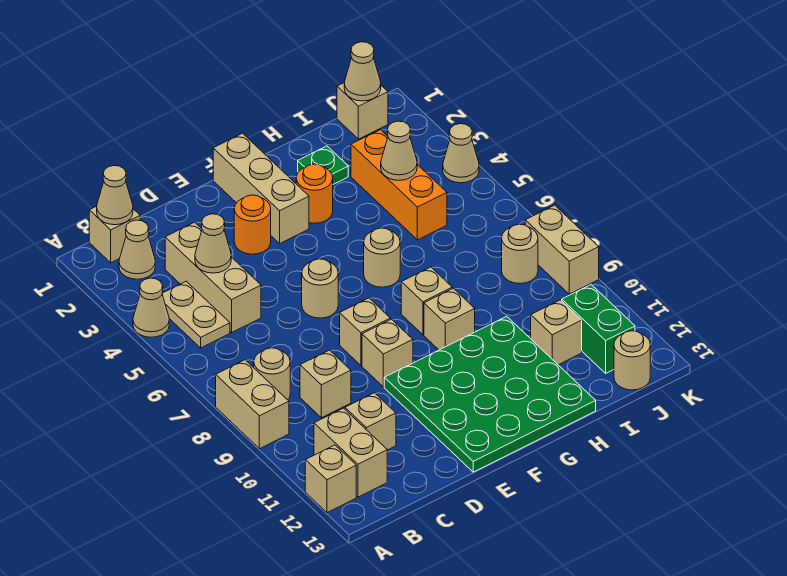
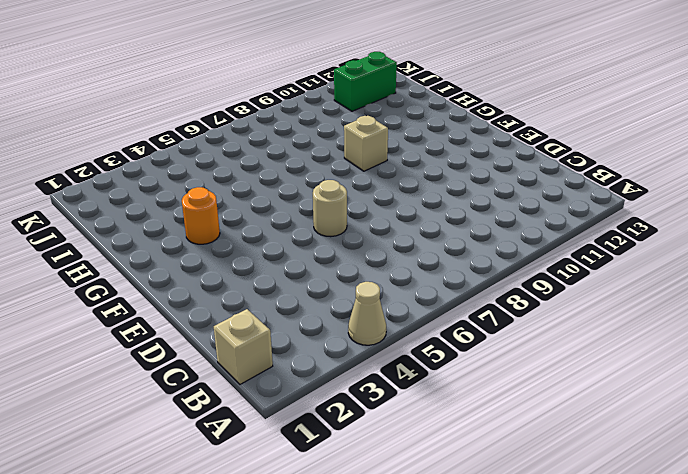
none -> tan brick A8:A9 level 1
none -> tan brick A12 level 1
none -> tan cone B2 level 1
none -> tan plate B4:B5 level 1

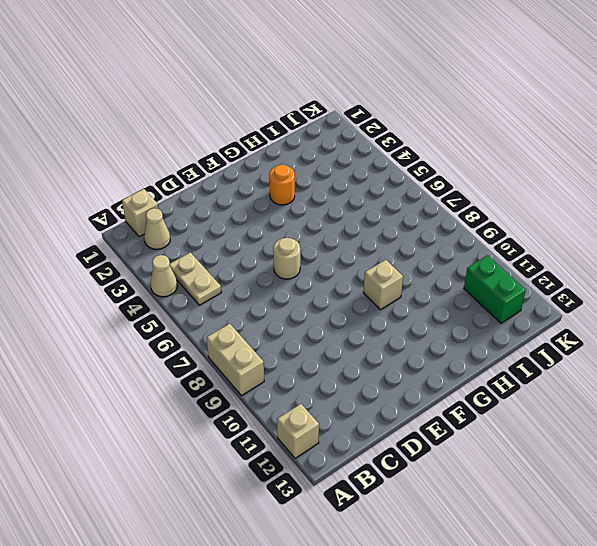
none -> tan round brick B8 level 1
none -> tan brick B11:B12 level 1
none -> tan brick C3:C5 level 1
none -> tan brick C9 level 1

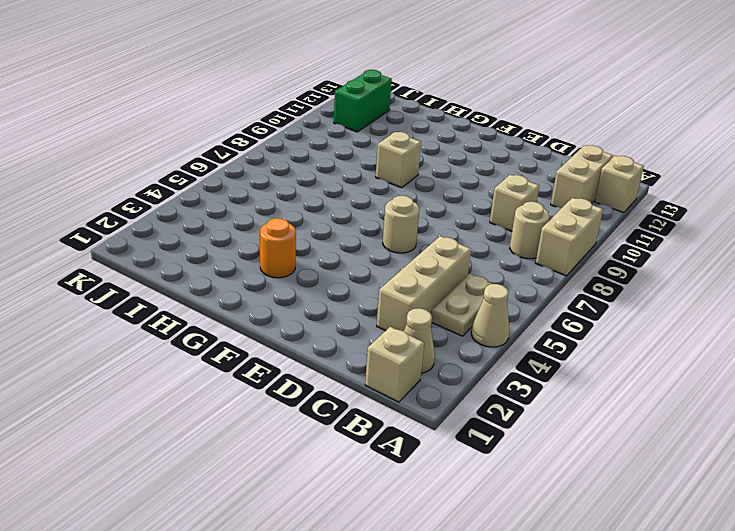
none -> tan brick C11 level 1
none -> orange round brick E3 level 1
none -> tan brick E8 level 1
none -> tan brick E9 level 1

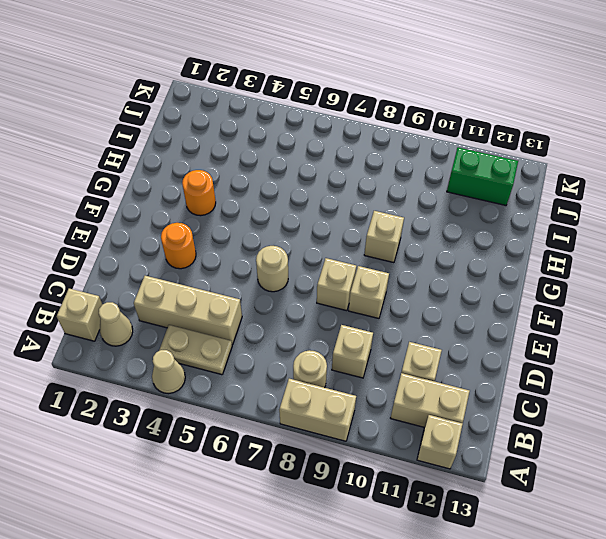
none -> green plate E10:H13 level 1
none -> tan brick F1:F3 level 1
none -> tan round brick G6 level 1
none -> tan brick G8 level 1

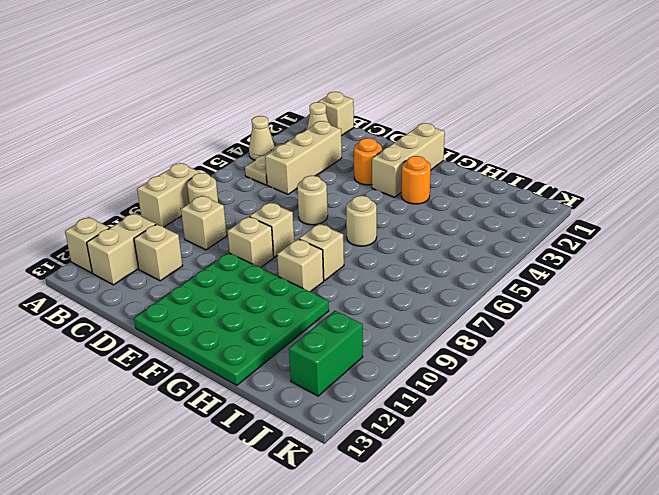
none -> green plate H2 level 1
none -> orange brick I3:I5 level 1
none -> tan brick I11 level 1
none -> tan brick J1 level 1

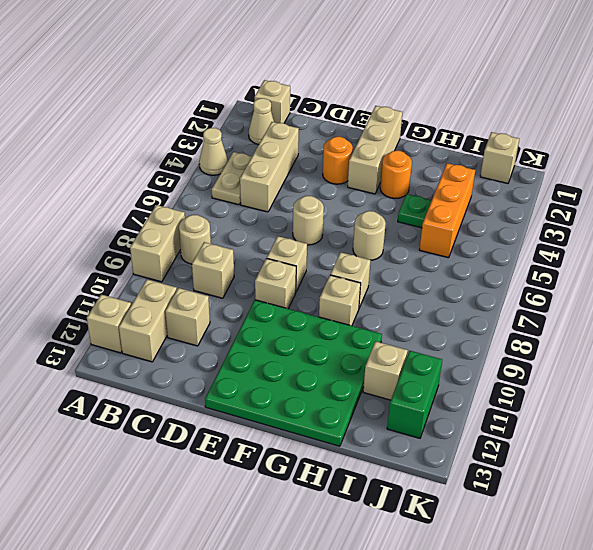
green plate H4 level 1 -> green plate H2 level 1
none -> tan round brick J8 level 1
none -> tan round brick J13 level 1
none -> tan cone K4 level 1
none -> tan brick K8:K9 level 1

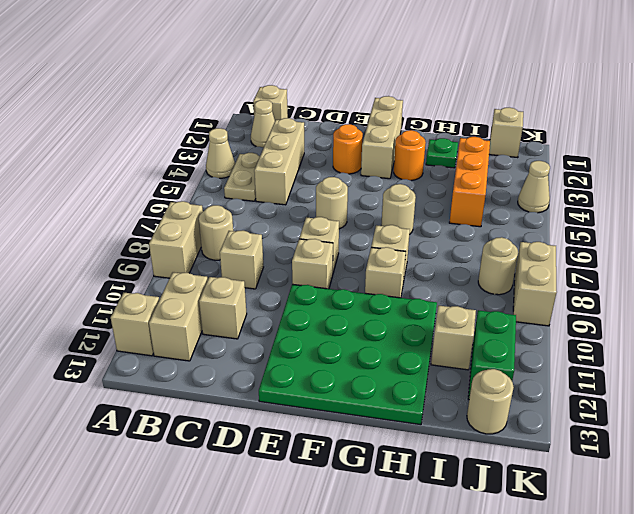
none -> tan cone B1 level 2
none -> tan cone C4 level 2
none -> tan cone I4 level 2
none -> tan cone J1 level 2

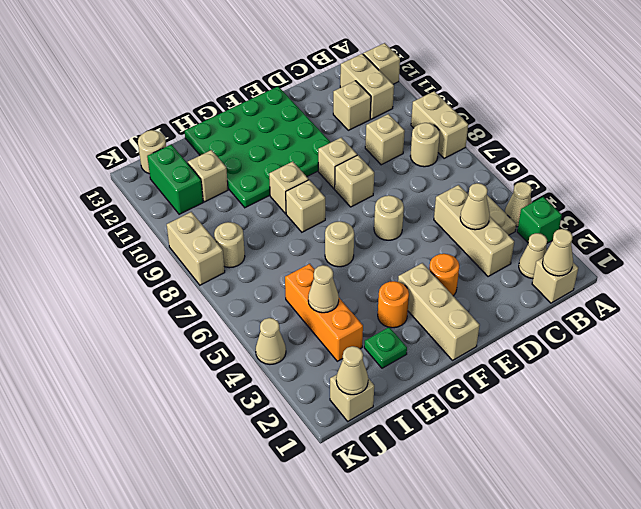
green brick A3 level 1 -> none

